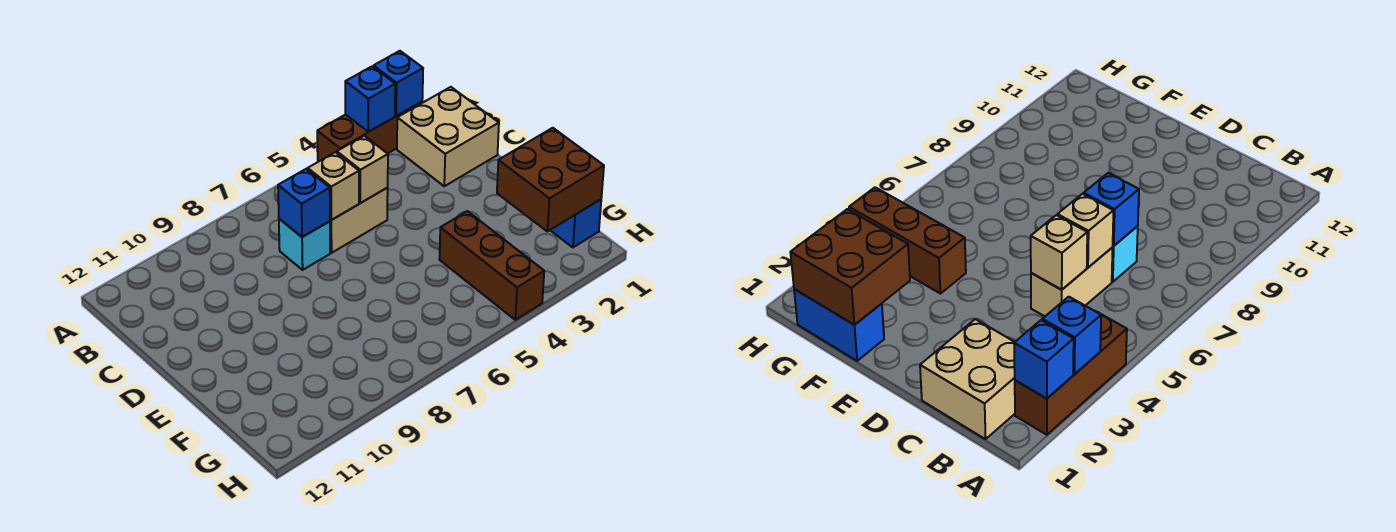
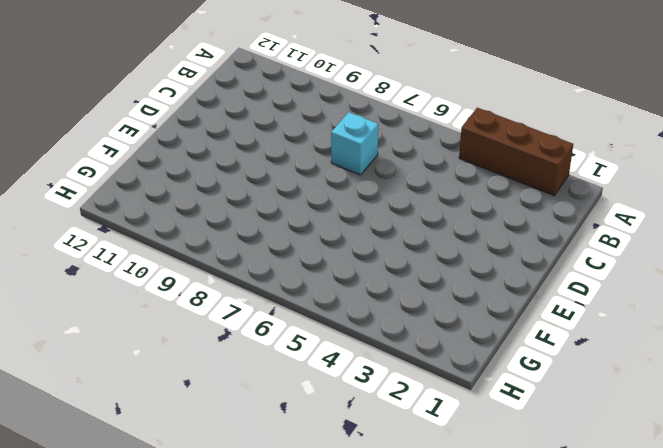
none -> tan brick B1:C2 level 1
none -> tan brick C5:C6 level 1
none -> blue brick F1:G1 level 1

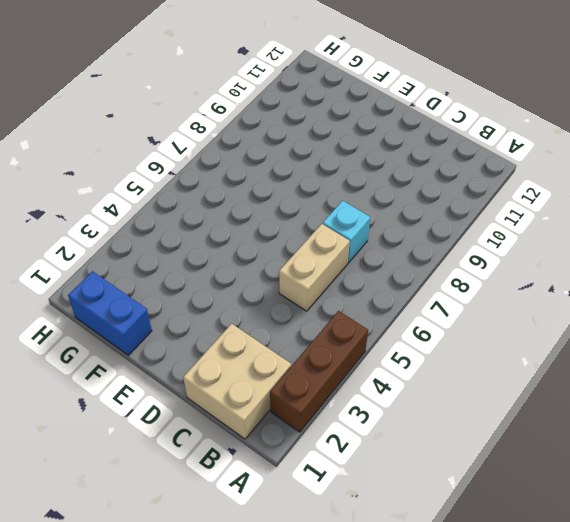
none -> brown brick F4:H4 level 1
none -> blue brick A2 level 2
none -> blue brick A3 level 2

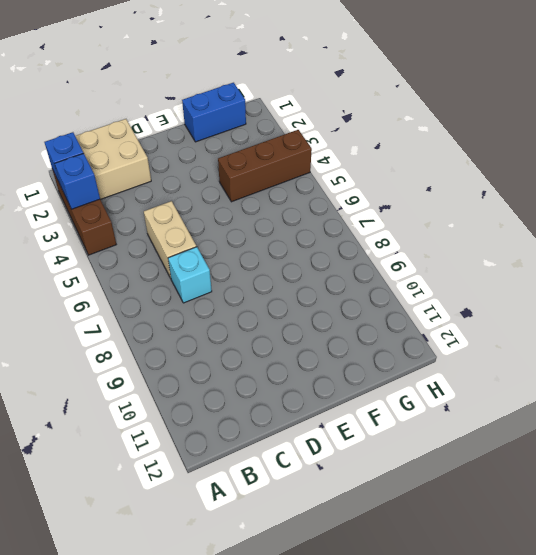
none -> tan brick C5 level 2
none -> tan brick C6 level 2
none -> blue brick C7 level 2

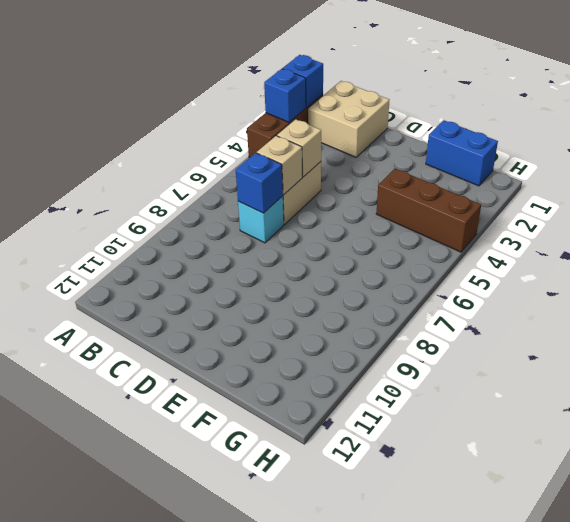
none -> brown brick F1:G2 level 2

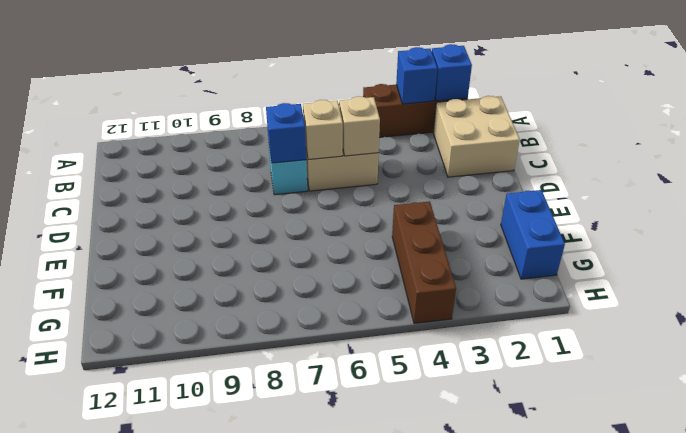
none -> brown brick F1:G2 level 2

